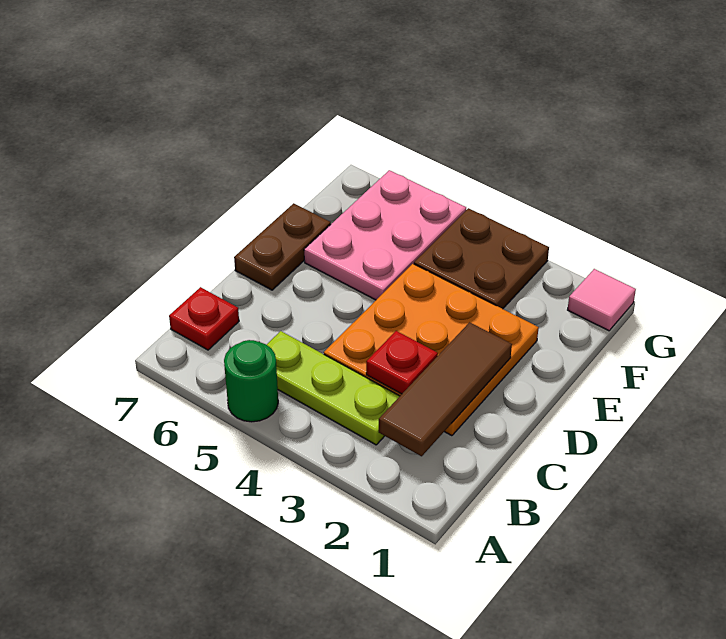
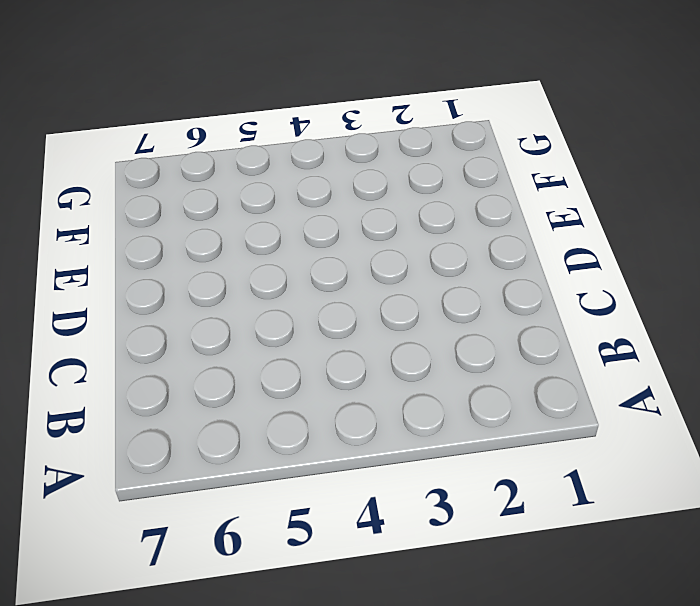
none -> green round brick A5 level 1
none -> lime plate B3:B5 level 1

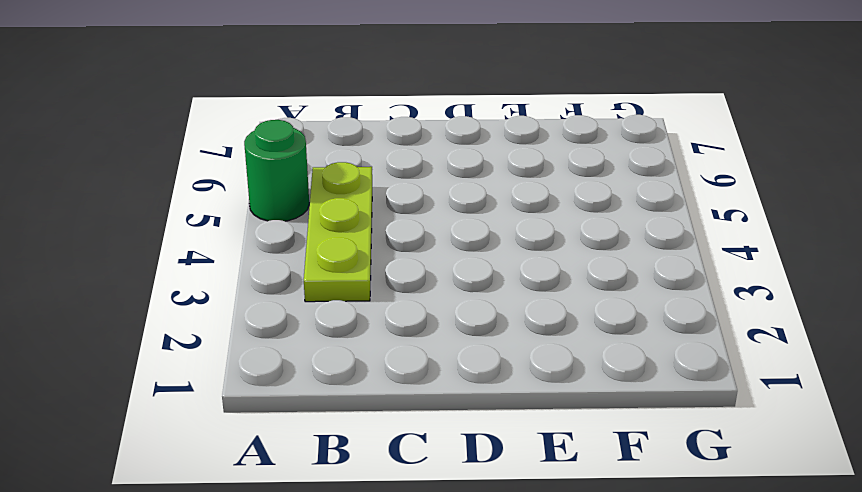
none -> red plate B7 level 1
none -> orange plate C2:E4 level 1

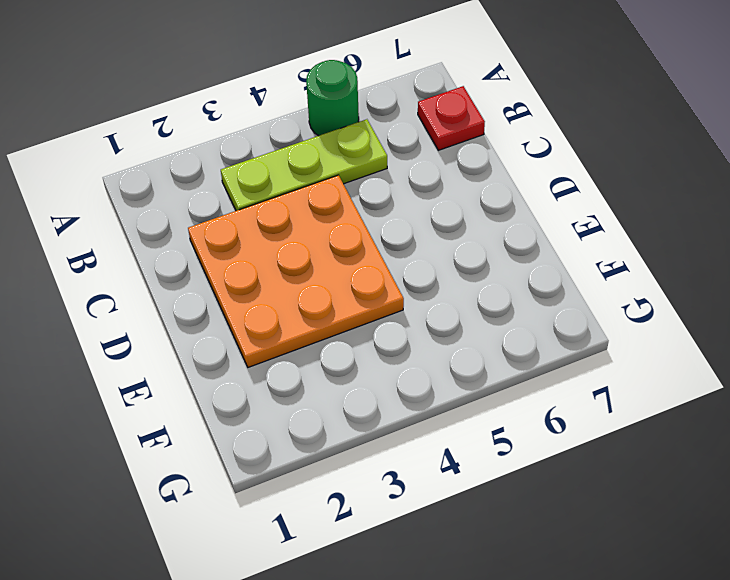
none -> brown plate D7:E7 level 1
none -> pink plate E5:G6 level 1

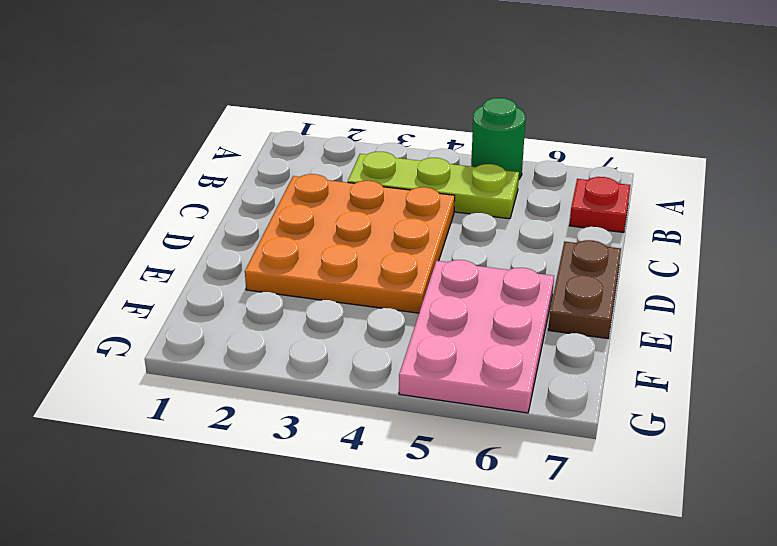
none -> brown plate F3:G4 level 1
none -> pink tile G1 level 1

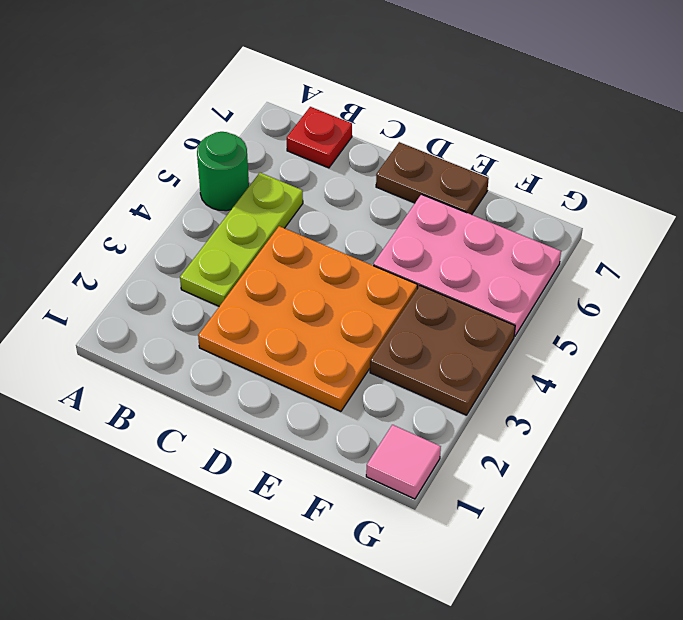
none -> brown tile B2:D2 level 2
none -> red plate C3 level 2

